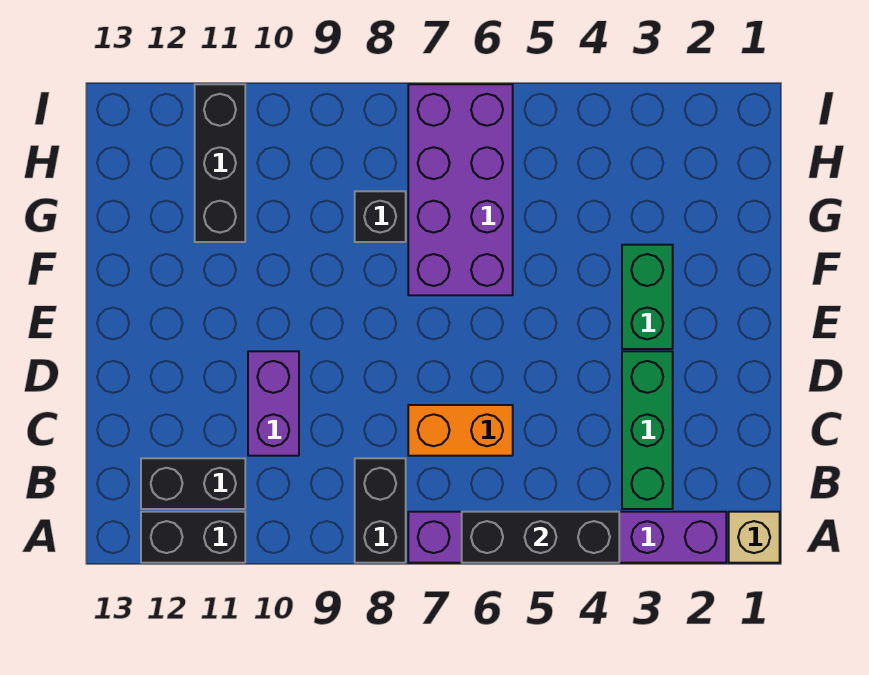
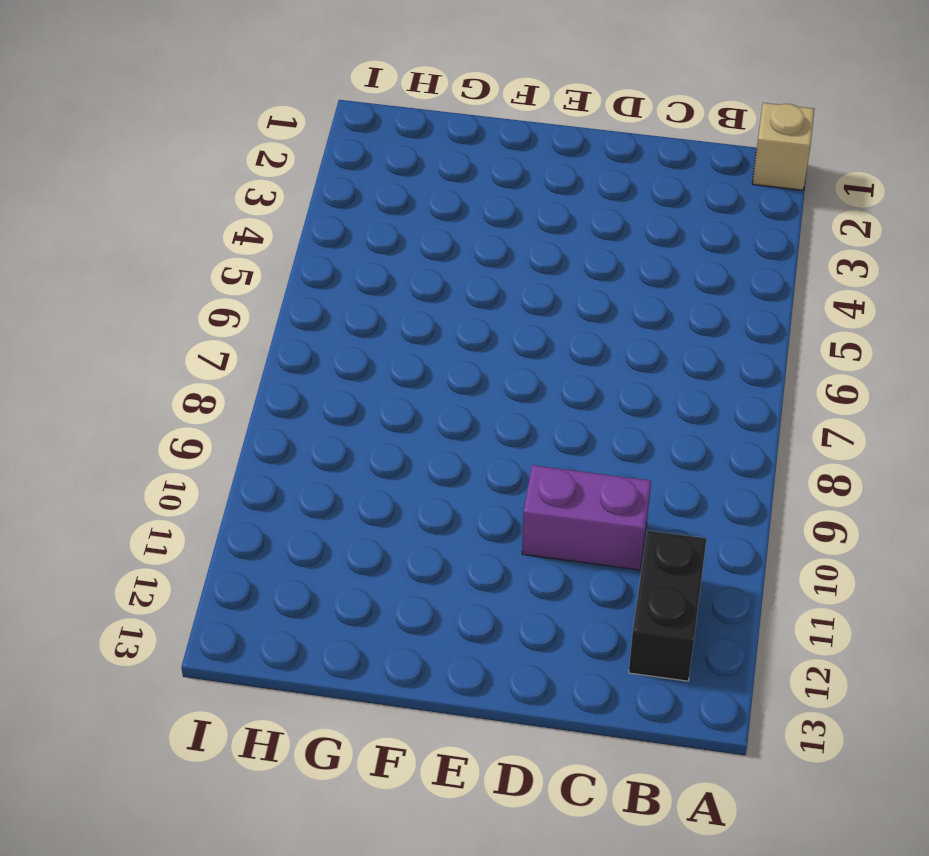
none -> purple brick A2:A7 level 1
none -> black brick A8:B8 level 1
none -> black brick A11:A12 level 1

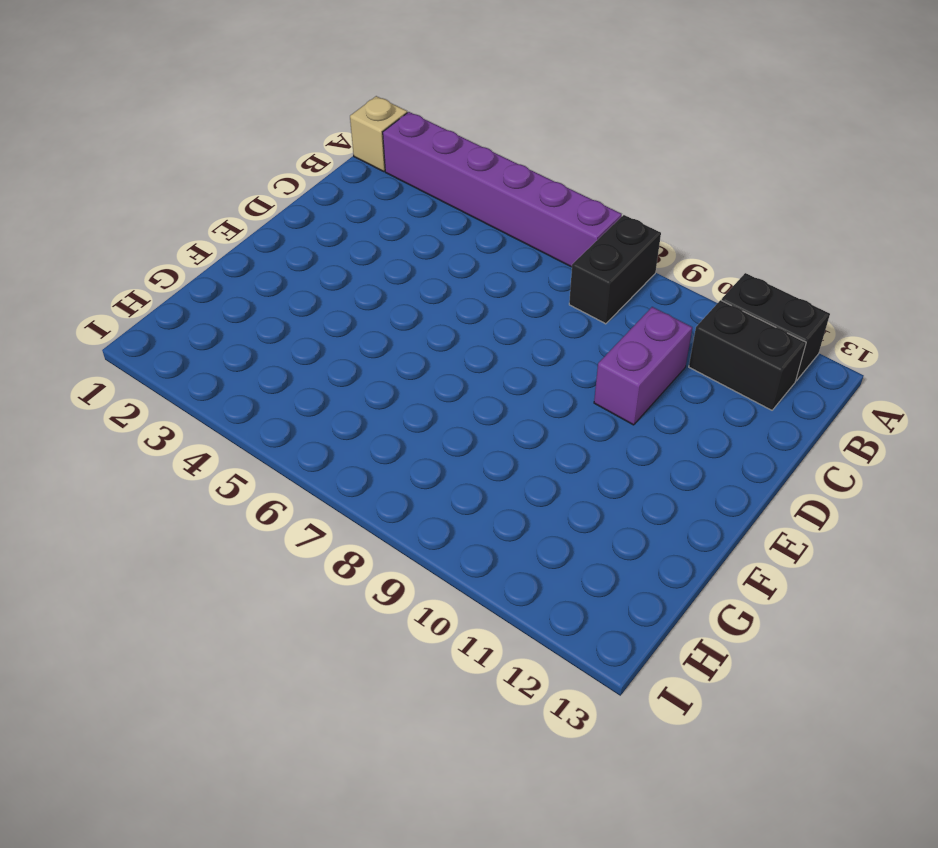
none -> green brick B3:D3 level 1
none -> orange brick C6:C7 level 1
none -> green brick E3:F3 level 1

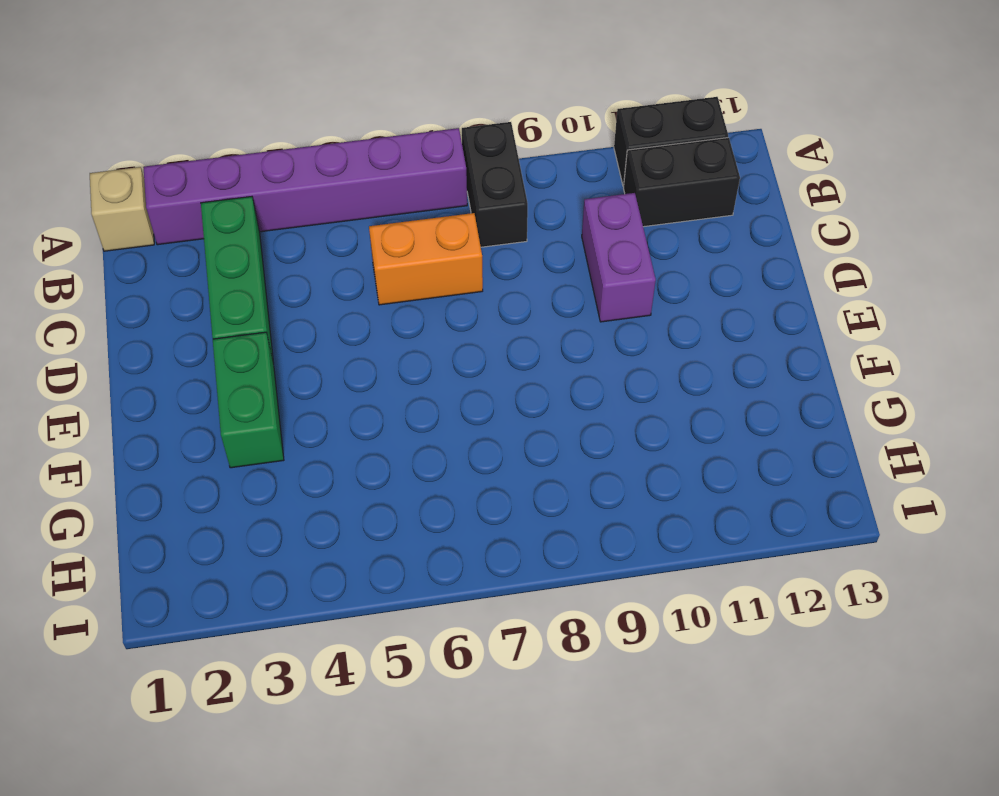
none -> purple brick F6:I7 level 1
none -> black brick G8 level 1
none -> black brick G11:I11 level 1

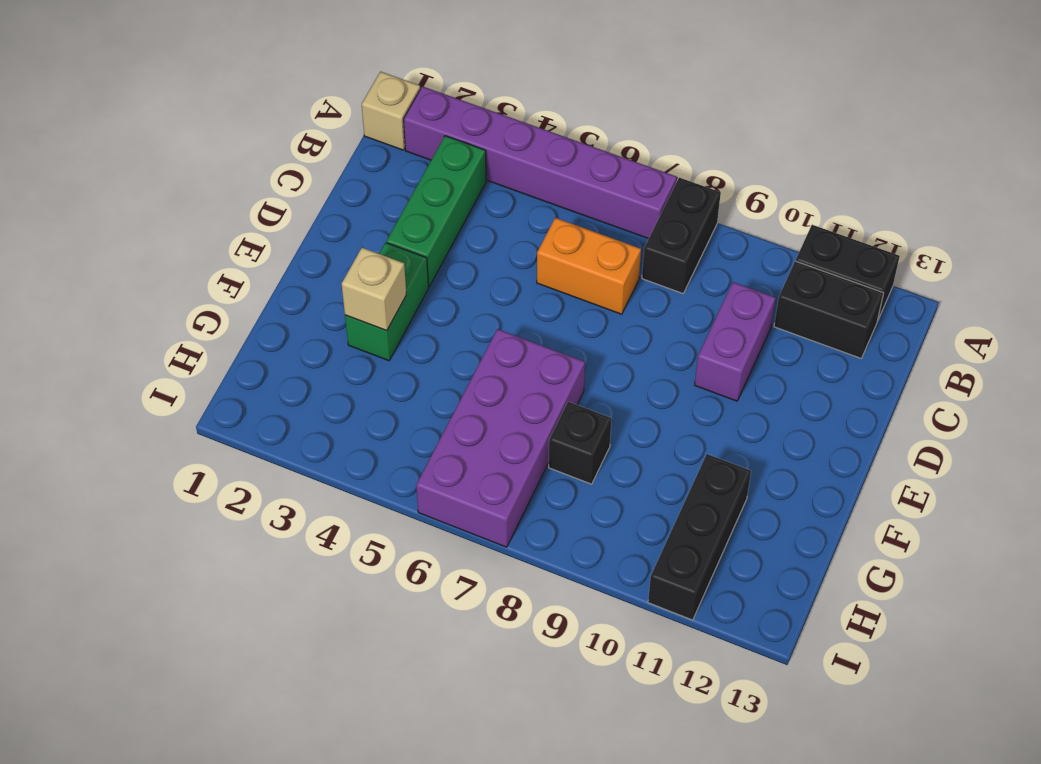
tan brick F3 level 2 -> none
none -> black brick A4:A6 level 2

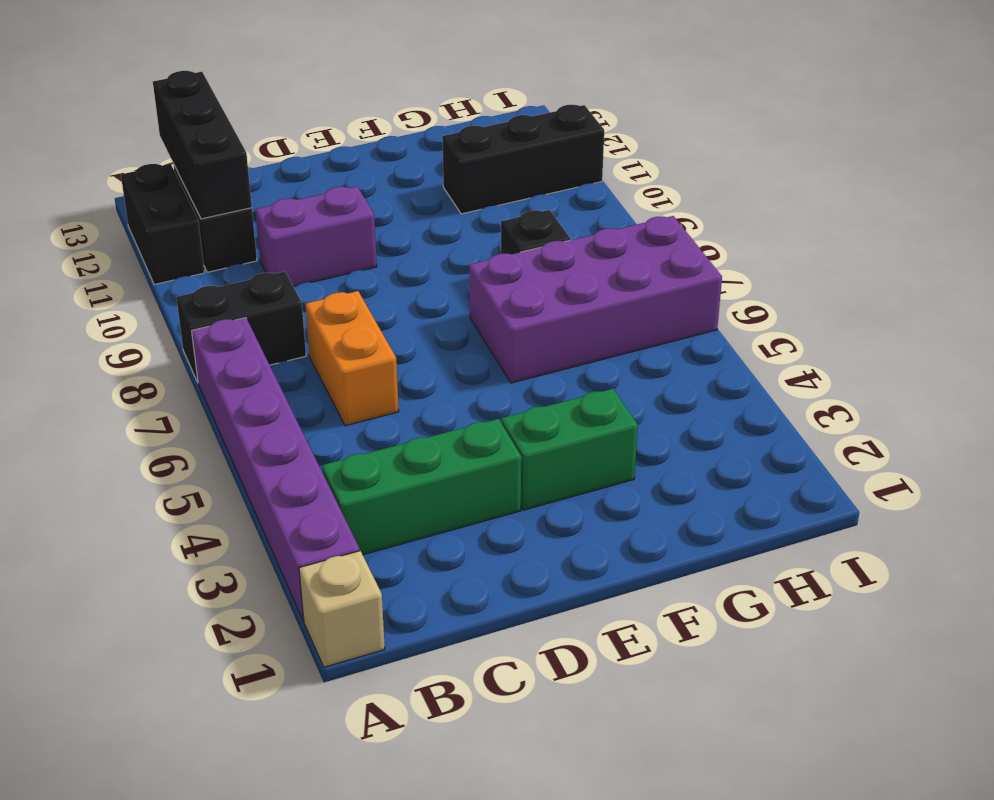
black brick B11:B13 level 2 -> black brick A4:A6 level 2

